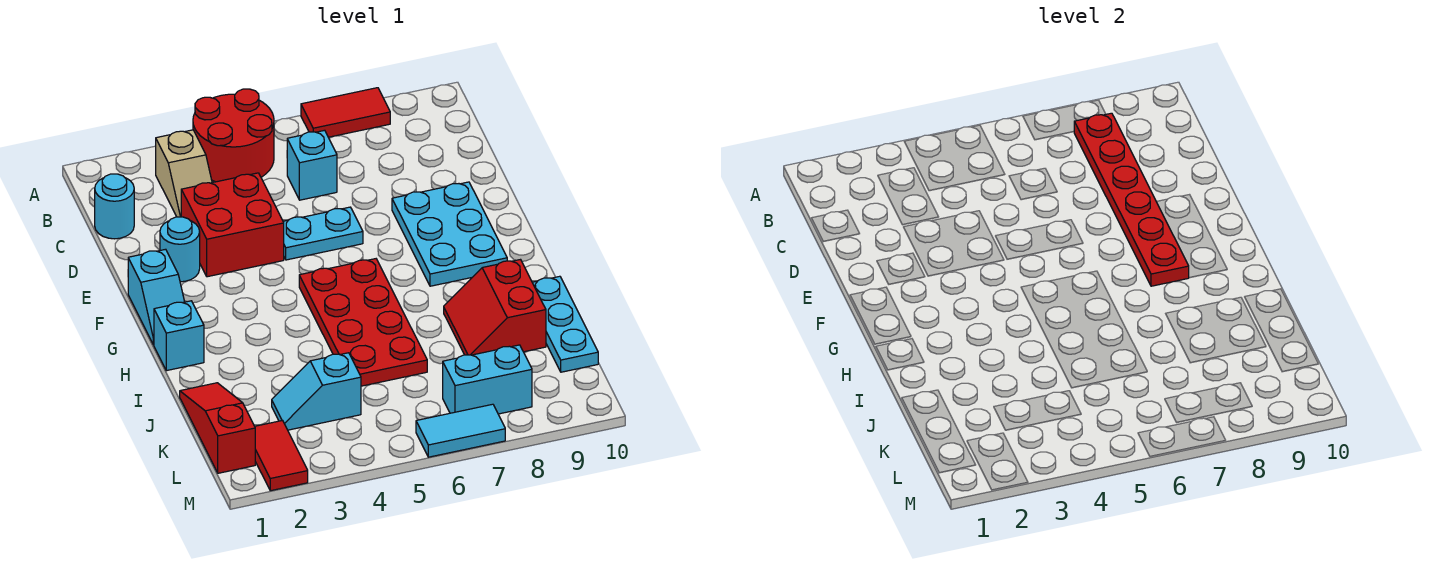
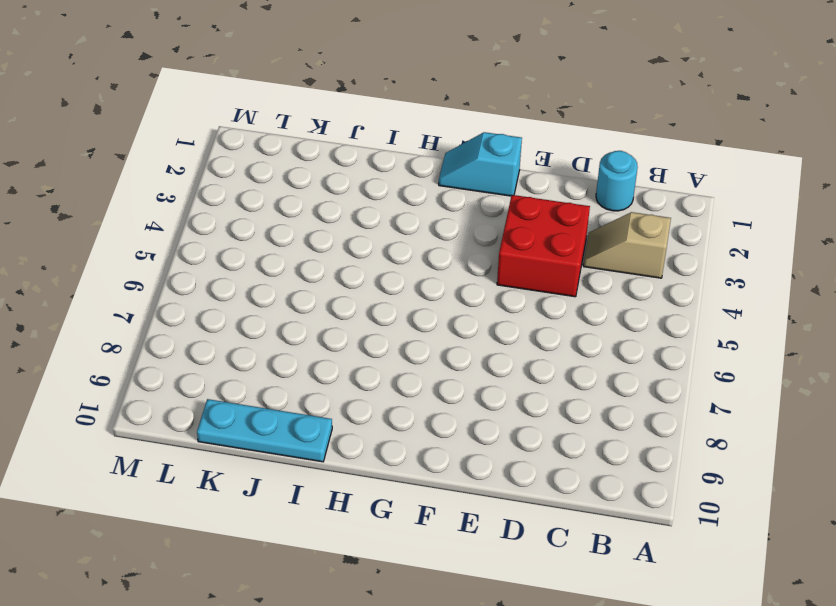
none -> red round brick A4:B5 level 1
none -> red tile A7:A8 level 1
none -> cyan brick C6 level 1

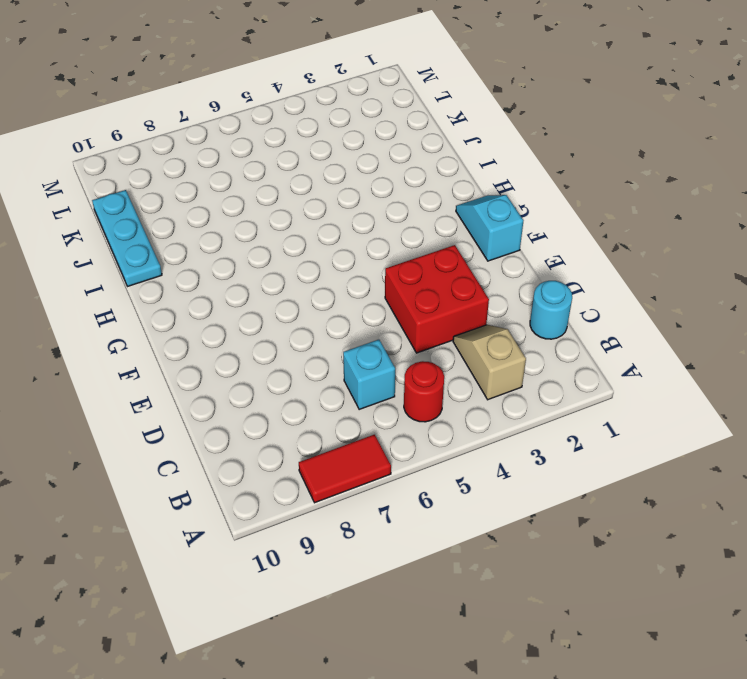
red round brick B5 level 1 -> red round brick A4:B5 level 1
none -> cyan round brick E2 level 1
none -> cyan plate E5:E6 level 1
none -> cyan plate E8:G9 level 1

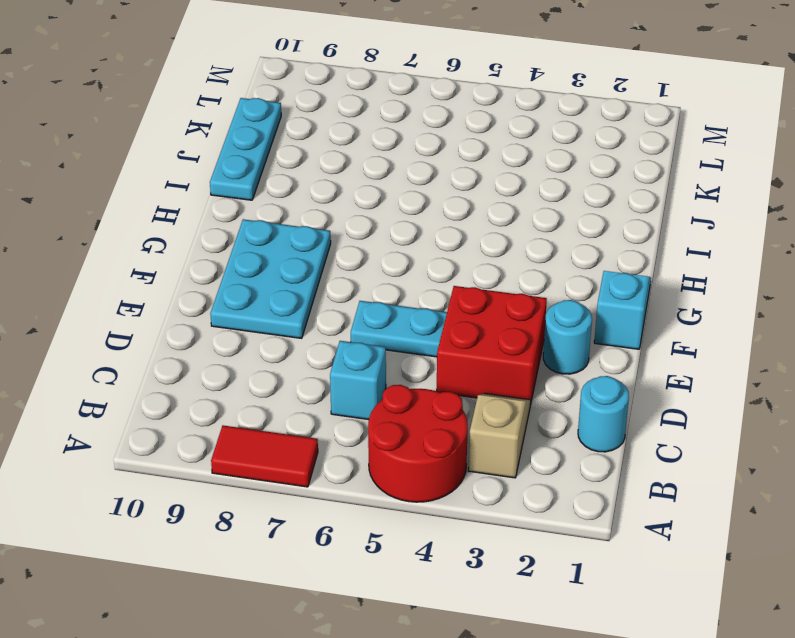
none -> red plate G5:J6 level 1
none -> cyan brick H1 level 1
none -> red slope I8:J9 level 1 top 9

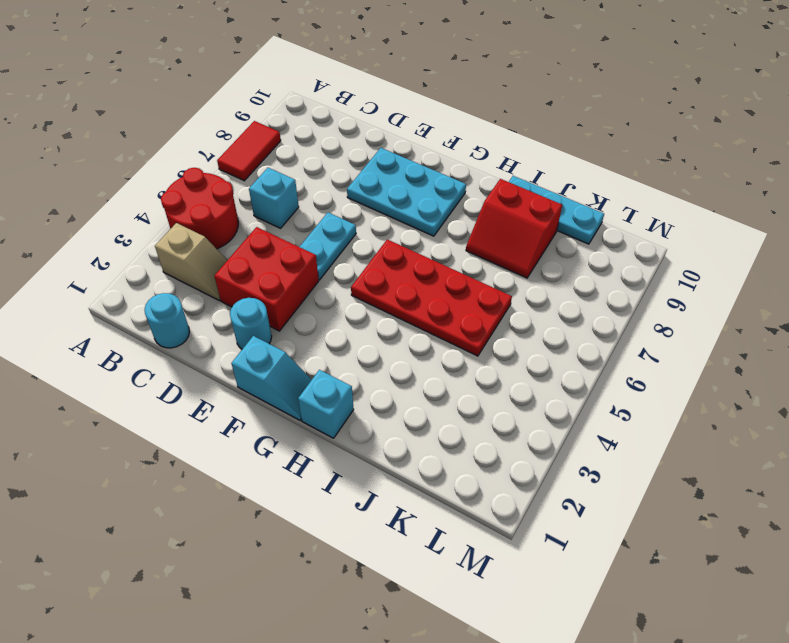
none -> red slope J1:L1 level 1 top L
none -> cyan slope K3:K4 level 1 top 4
none -> red tile L2:M2 level 1

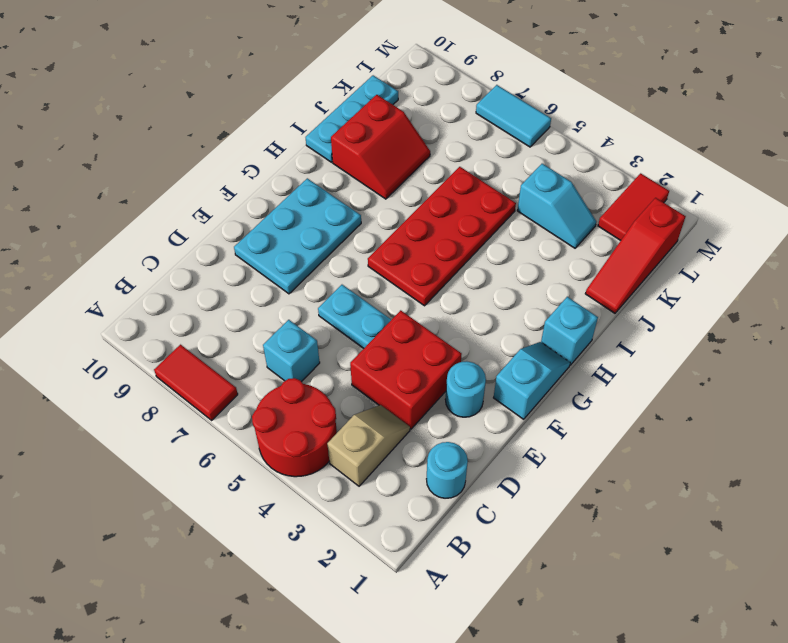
none -> cyan brick L7:L8 level 1
none -> red plate B8:G8 level 2

